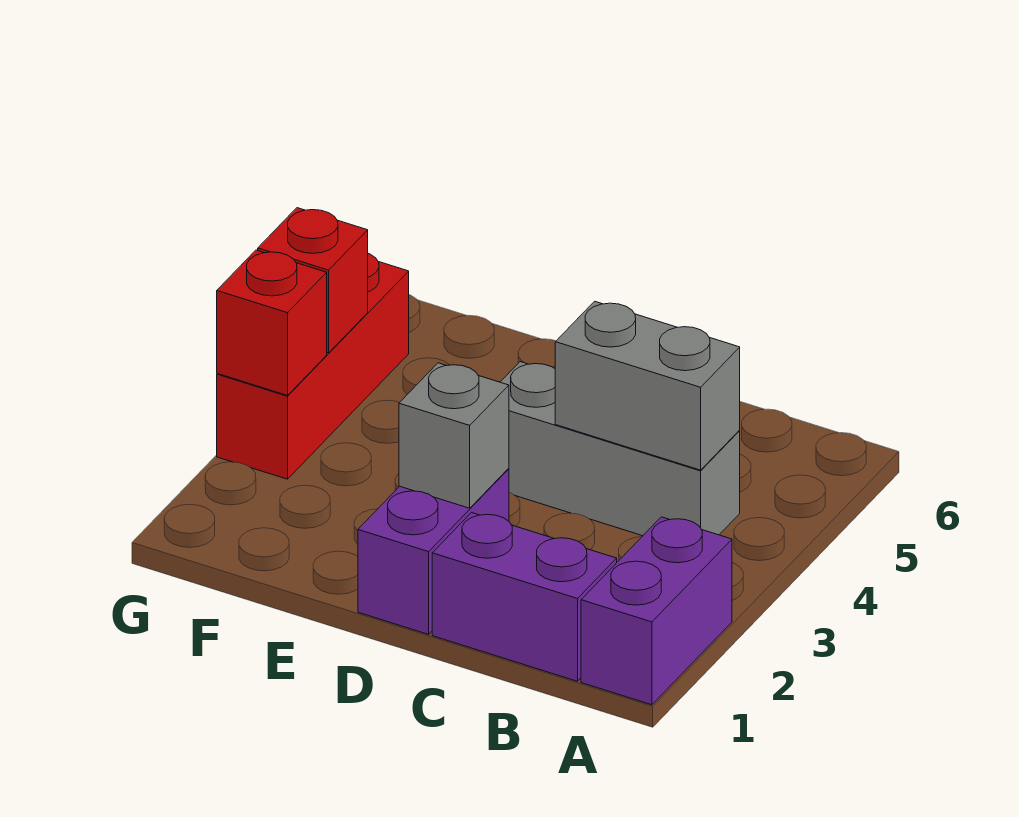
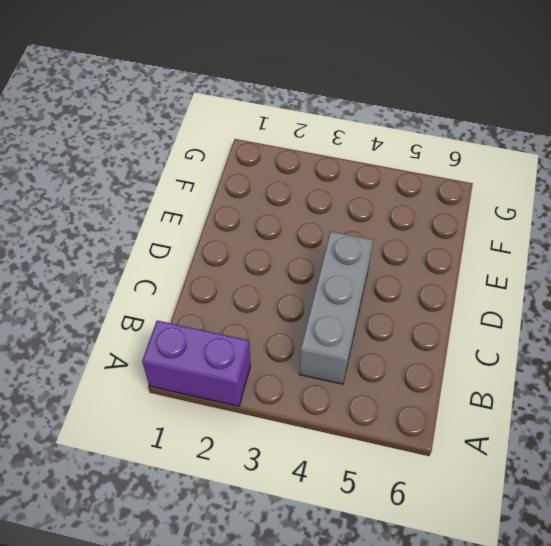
none -> purple brick B1:C1 level 1
none -> purple brick D1:D2 level 1

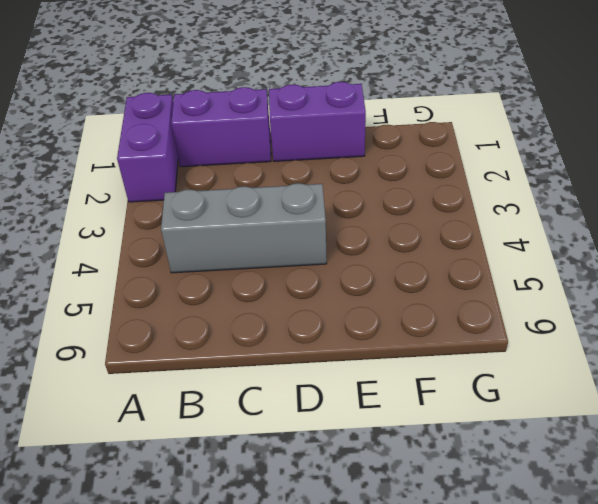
purple brick D1:E1 level 1 -> purple brick D1:D2 level 1
none -> red brick G3:G5 level 1
none -> grey brick B4:C4 level 2

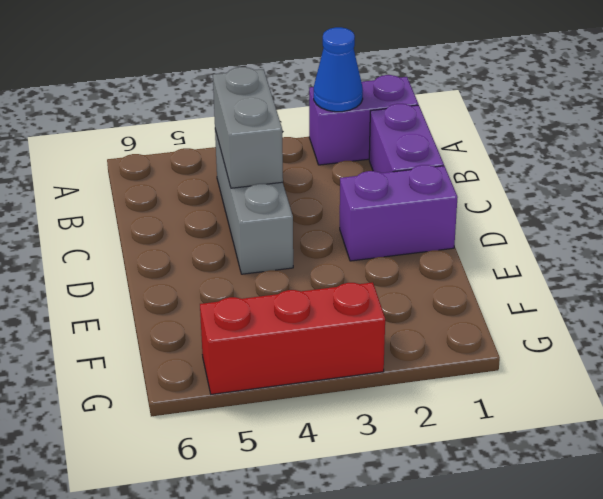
blue cone A2 level 2 -> none
none -> grey brick D2 level 2
none -> red brick G3 level 2

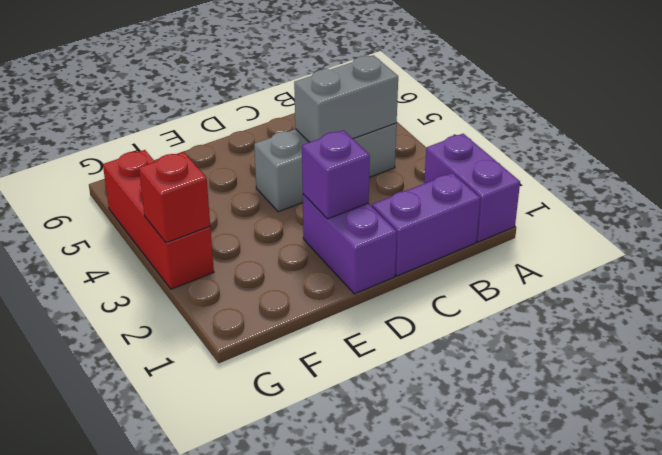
purple brick D2 level 2 -> grey brick D2 level 2
none -> red brick G4 level 2

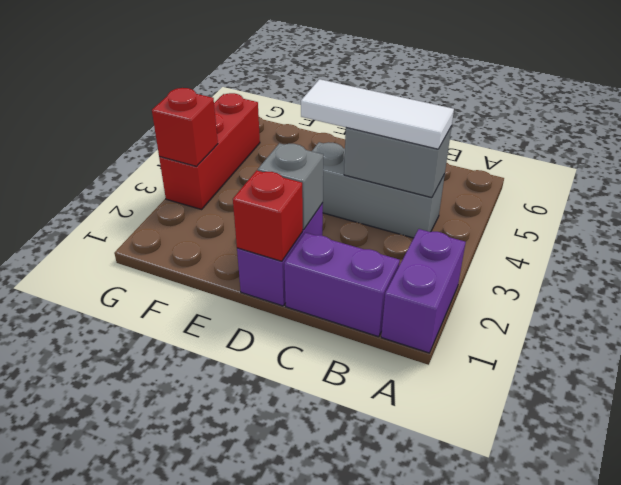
white tile B4:D4 level 3 -> none
red brick D1 level 2 -> red brick G4 level 2

